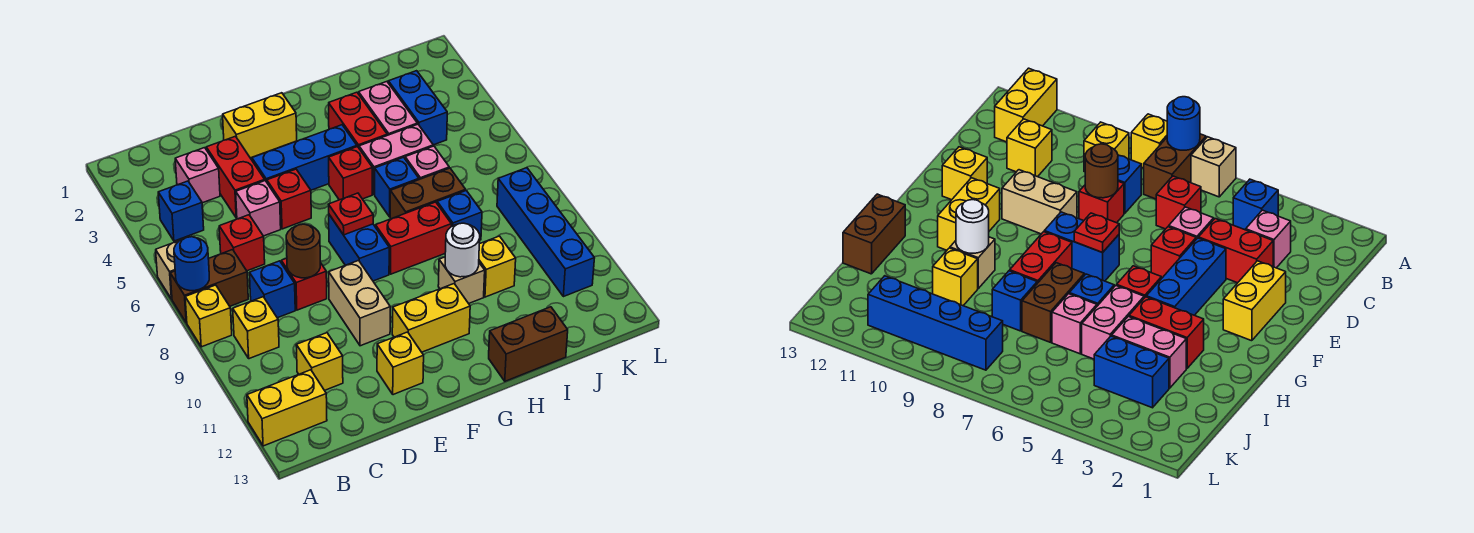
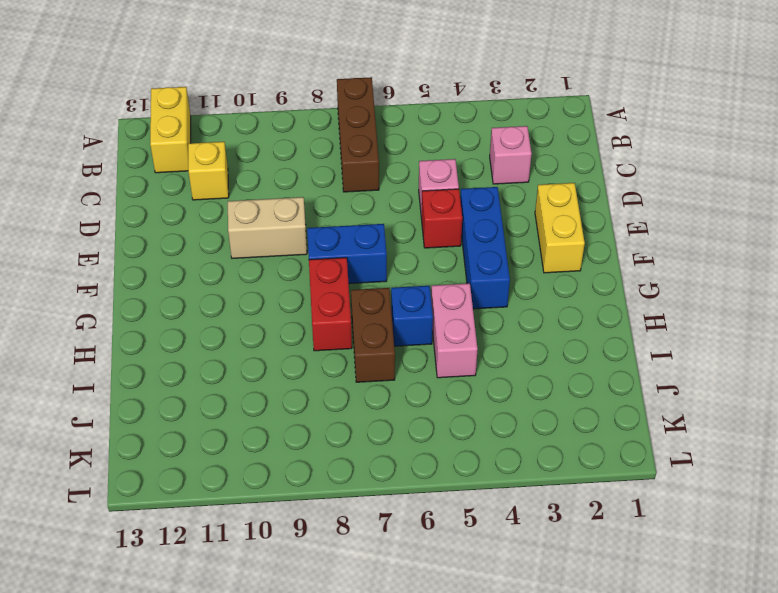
brown brick A7:C7 level 1 -> brown brick A7:B7 level 1
none -> tan brick A6 level 1
none -> yellow brick A8 level 1
none -> blue brick B4 level 1
none -> yellow brick B9 level 1

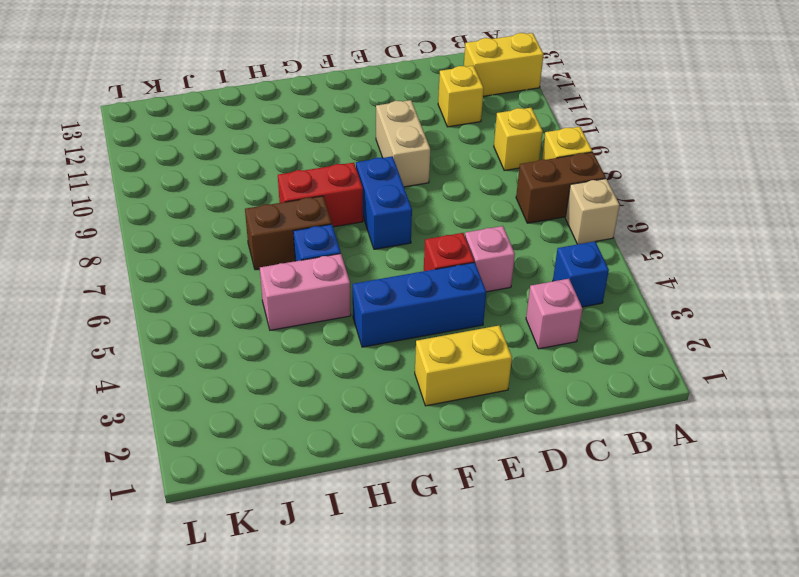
none -> red brick C6 level 1
none -> blue brick C8 level 1
none -> red brick D3:D4 level 1
none -> red brick D8 level 1

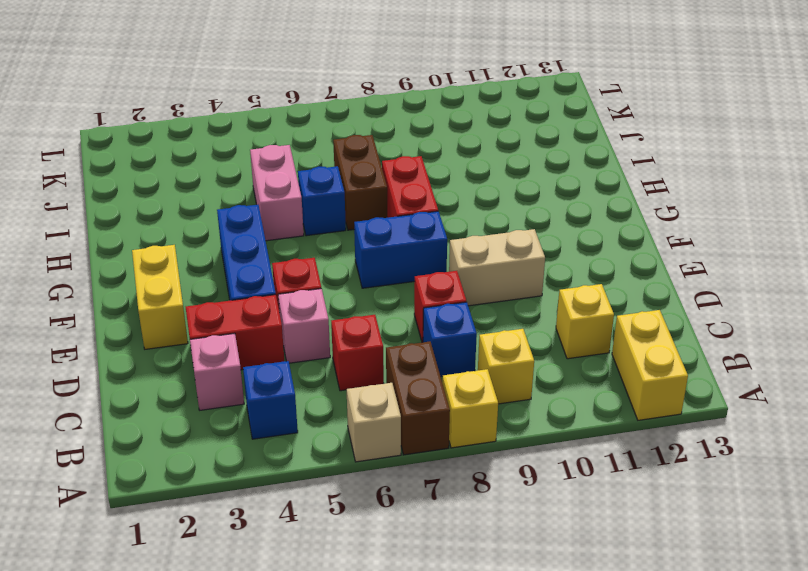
none -> yellow brick E12 level 1
none -> yellow brick F11:G11 level 1
none -> red brick G5 level 1
none -> red brick H3:H4 level 1

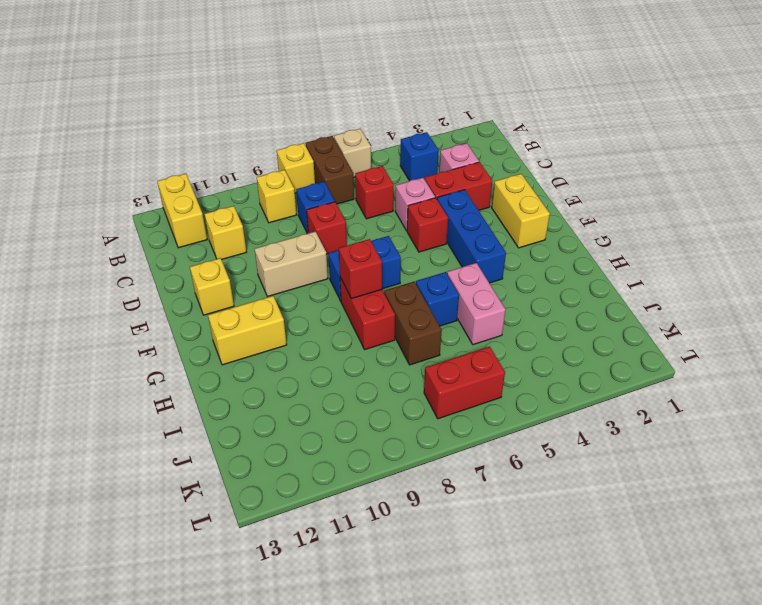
red brick G8 level 2 -> red brick G5 level 1
yellow brick G11:G12 level 1 -> yellow brick F11:G11 level 1
red brick K6:K7 level 1 -> red brick H3:H4 level 1
none -> tan brick H10 level 1
none -> brown brick H13:I13 level 1
none -> pink brick I3:I4 level 1
none -> pink brick I6 level 1

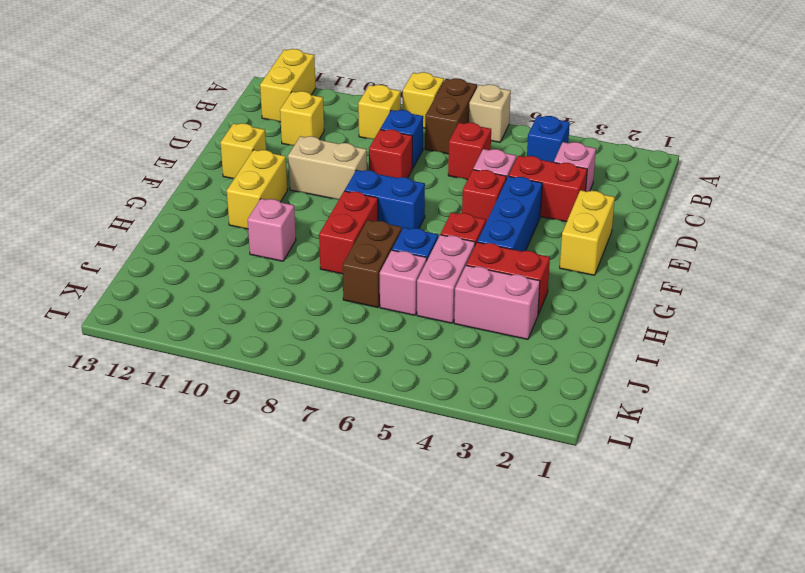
pink brick H10 level 1 -> tan brick H10 level 1
none -> brown brick H13:I13 level 1
none -> blue brick I8 level 1
none -> yellow brick I10 level 1
none -> blue brick J3:J4 level 1

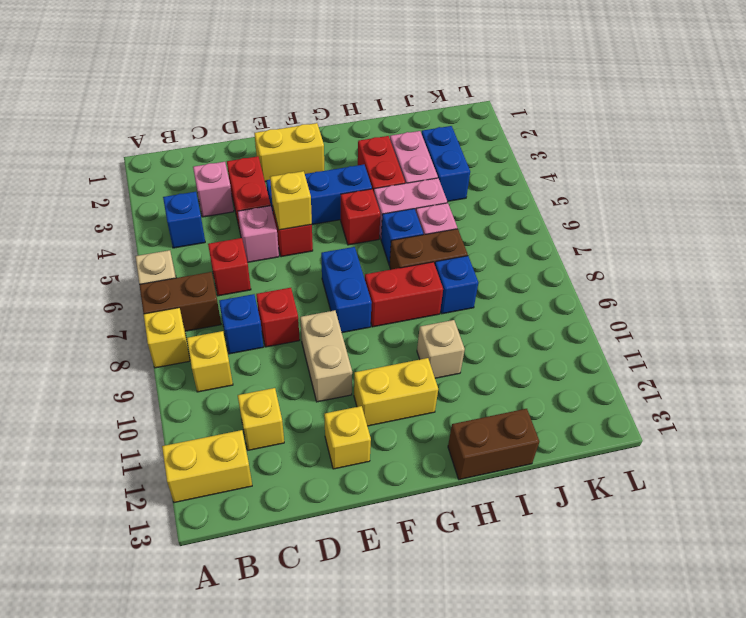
yellow brick E5 level 2 -> yellow brick I10 level 1
none -> blue brick K8:K11 level 1
none -> blue round brick A7 level 2
none -> brown round brick D8 level 2
none -> red plate F7 level 2

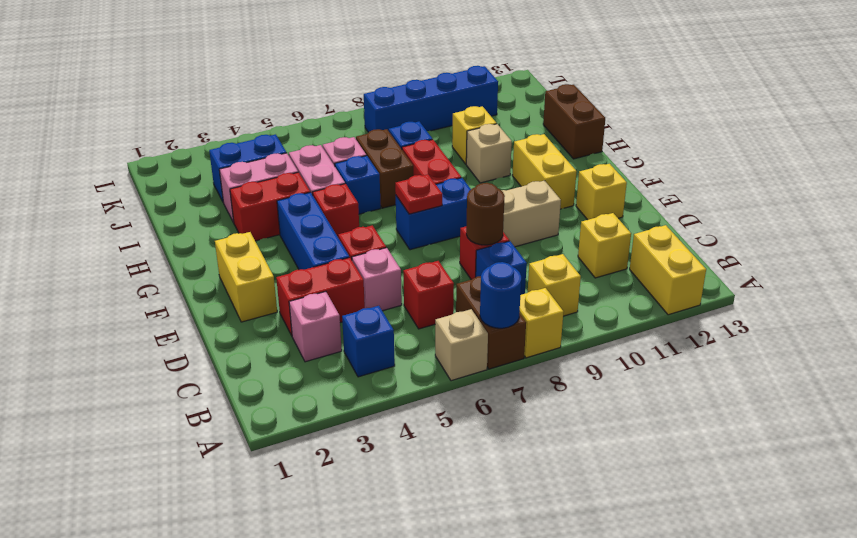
none -> white round brick H10 level 2

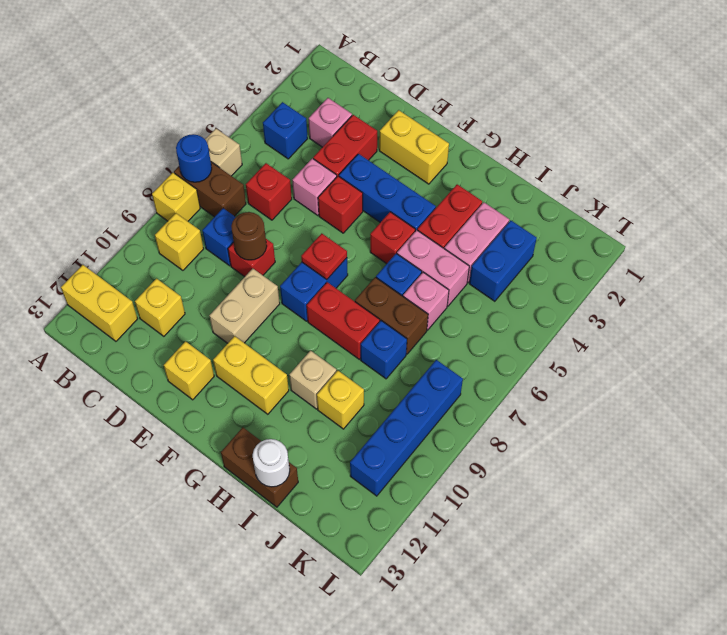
white round brick I13 level 2 -> white round brick H10 level 2

